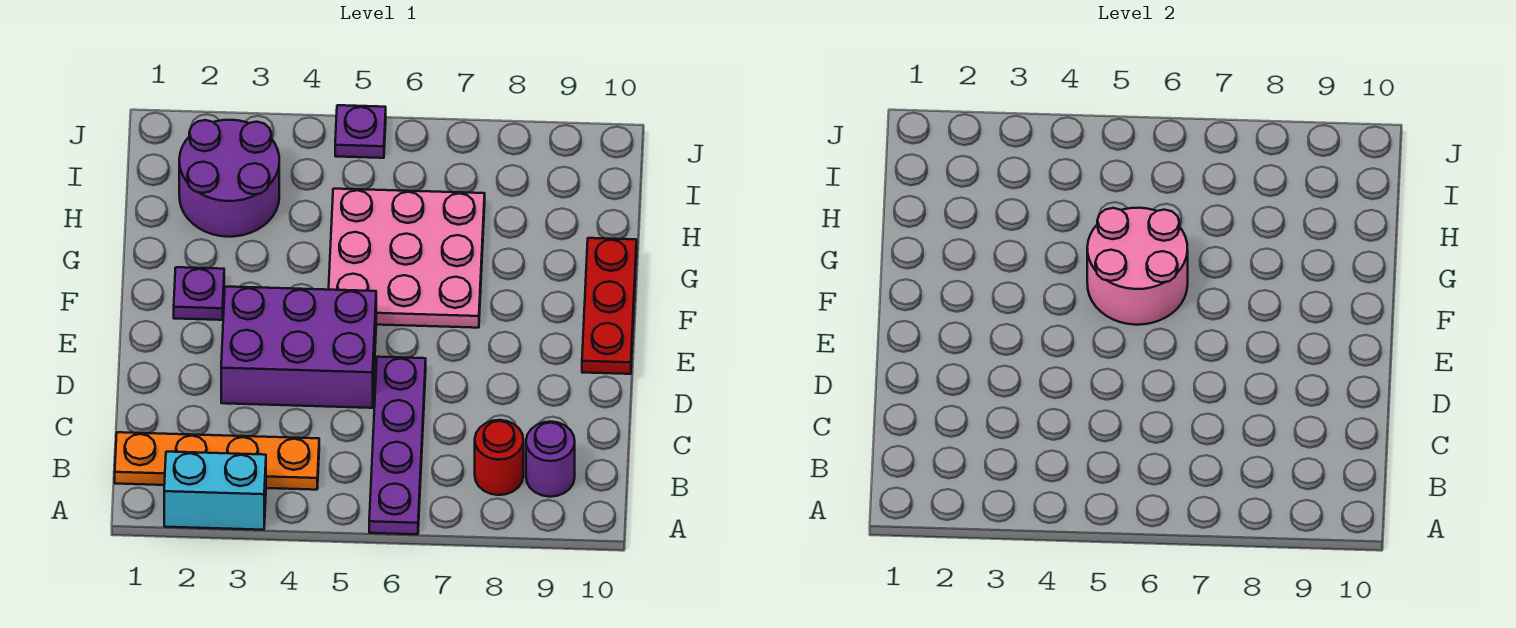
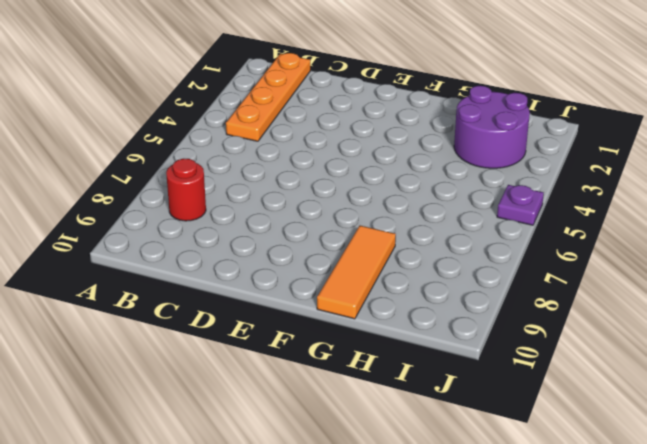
orange tile G8:G10 level 1 -> red plate E10:G10 level 1
none -> cyan brick A2:A3 level 1
none -> purple plate A6:D6 level 1
none -> purple round brick B9 level 1

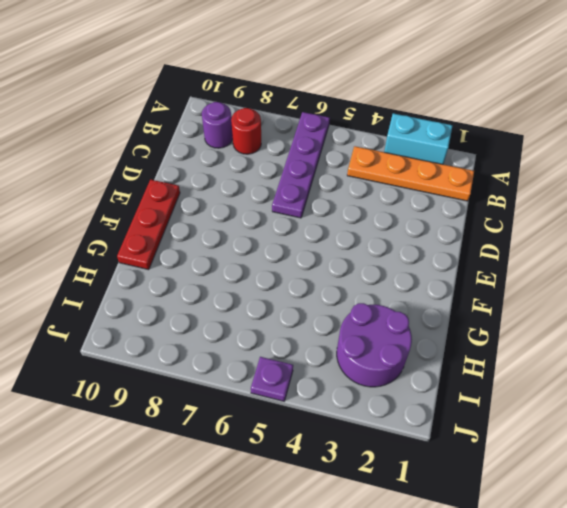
none -> purple brick D3:E5 level 1
none -> purple plate F2 level 1
none -> pink plate F5:H7 level 1

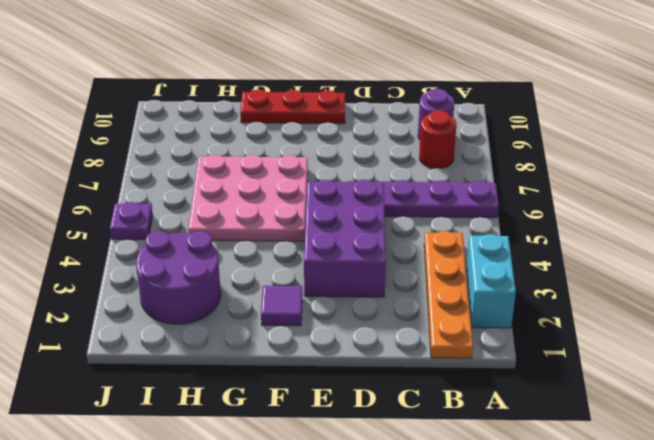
purple tile F2 level 1 -> purple plate F2 level 1
none -> pink round brick F5:G6 level 2

